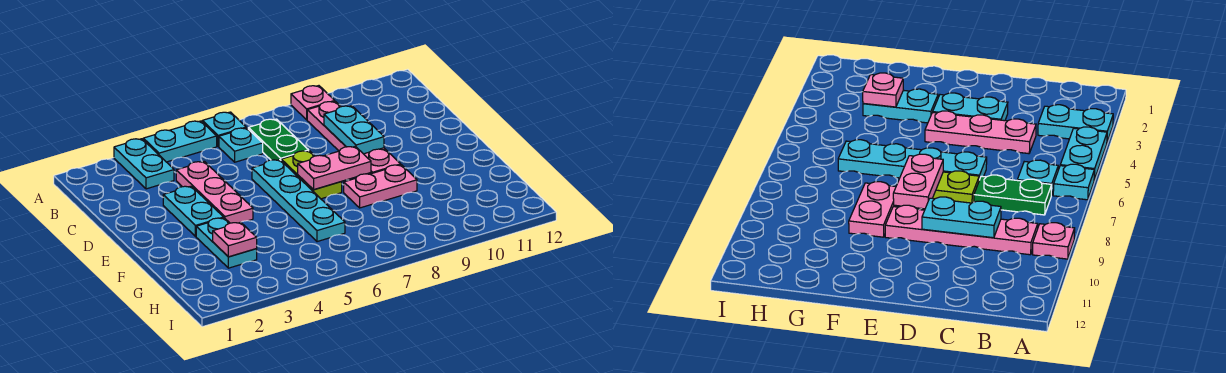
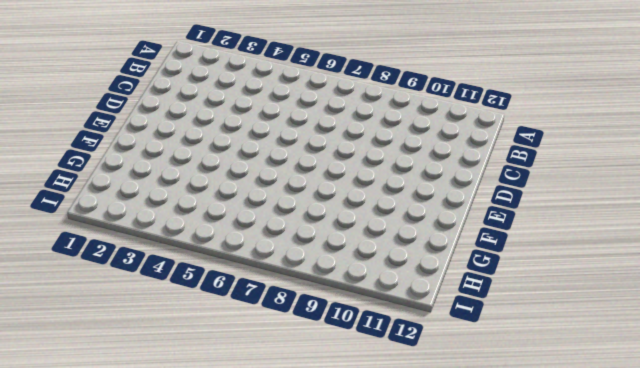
none -> cyan plate A3:B3 level 1
none -> cyan plate A4:A5 level 1
none -> cyan plate A6 level 1

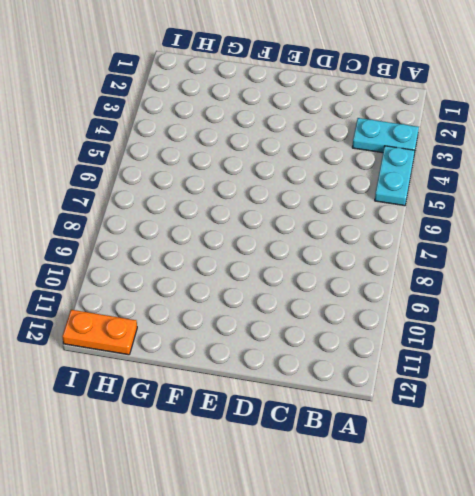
orange plate H12:I12 level 1 -> none
none -> cyan plate A6 level 1
none -> pink plate A9 level 1
none -> cyan plate B6 level 1

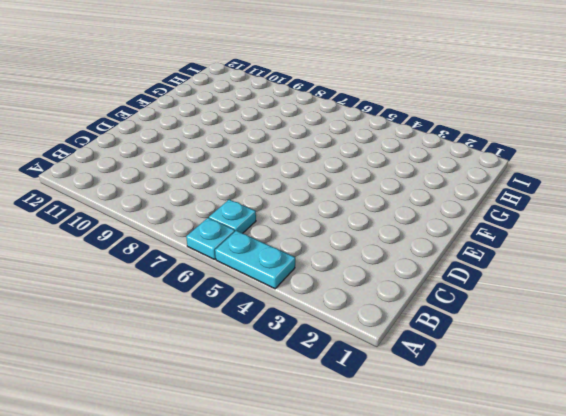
none -> cyan plate A3:B3 level 1
none -> pink plate A9 level 1
none -> green plate B7:C7 level 1

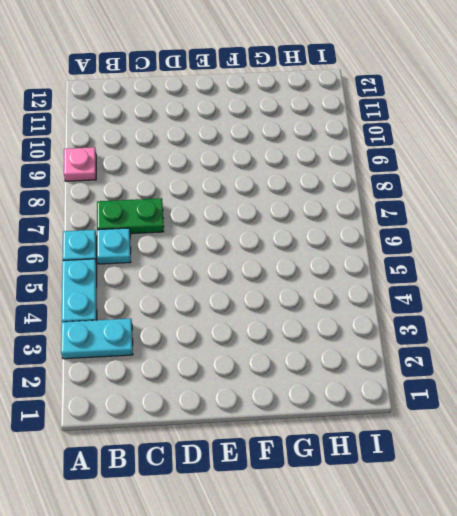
none -> pink plate B9:E9 level 1
none -> pink plate C4:E4 level 1
none -> cyan plate D3:E3 level 1

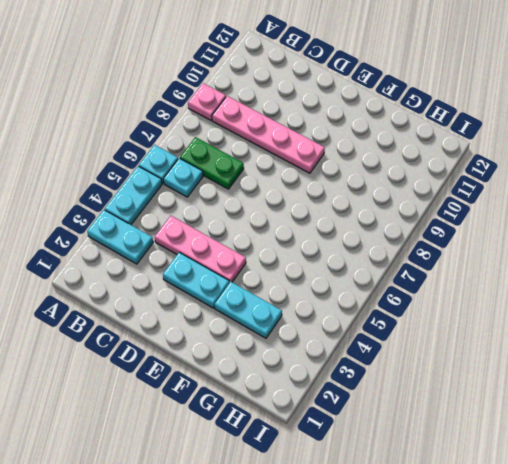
none -> cyan plate D6:G6 level 1
none -> lime plate D7:E7 level 1
none -> pink plate F8:F9 level 1

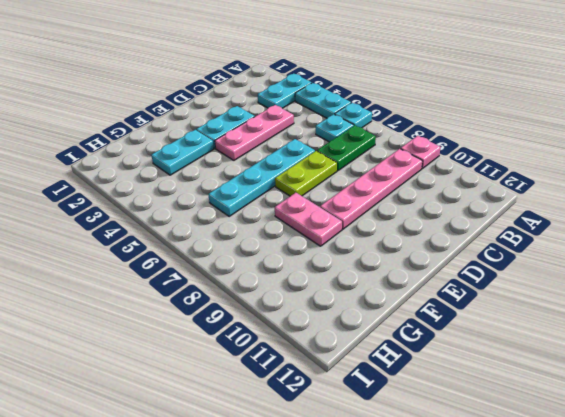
none -> cyan plate C9:D9 level 2
none -> pink plate E7:E8 level 2
none -> pink plate G3 level 2

